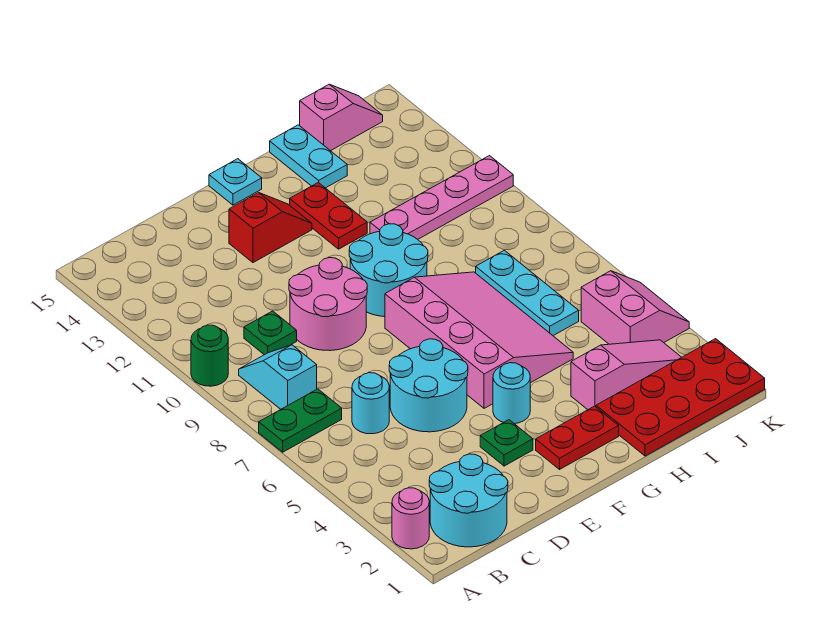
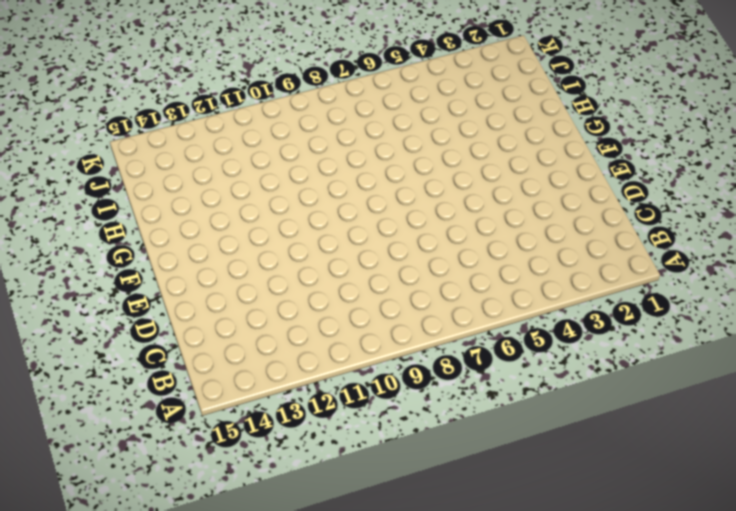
none -> pink round brick A2 level 1
none -> green plate A7:B7 level 1
none -> green round brick A10 level 1

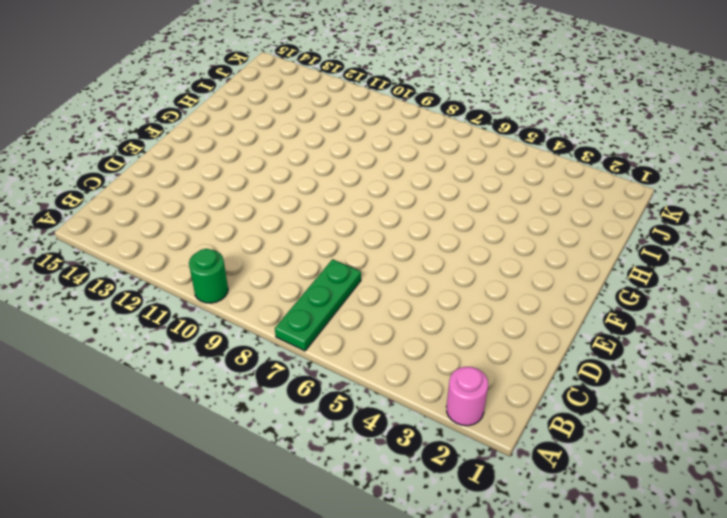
green plate A7:C7 level 1 -> green plate A7:B7 level 1
none -> cyan round brick B1:C2 level 1
none -> cyan slope B8:B9 level 1 top 8
none -> cyan round brick C6 level 1

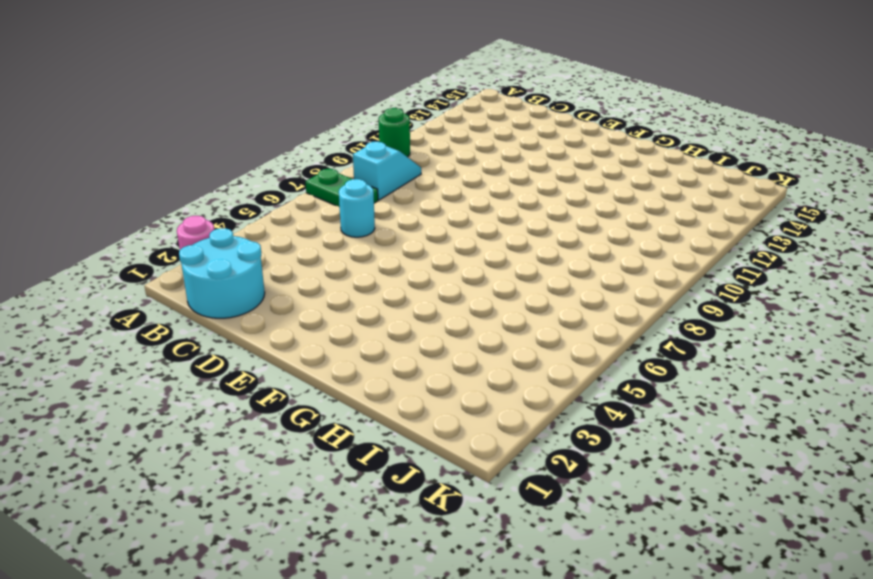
none -> green plate C10 level 1
none -> cyan round brick D5:E6 level 1
none -> pink round brick D9:E10 level 1

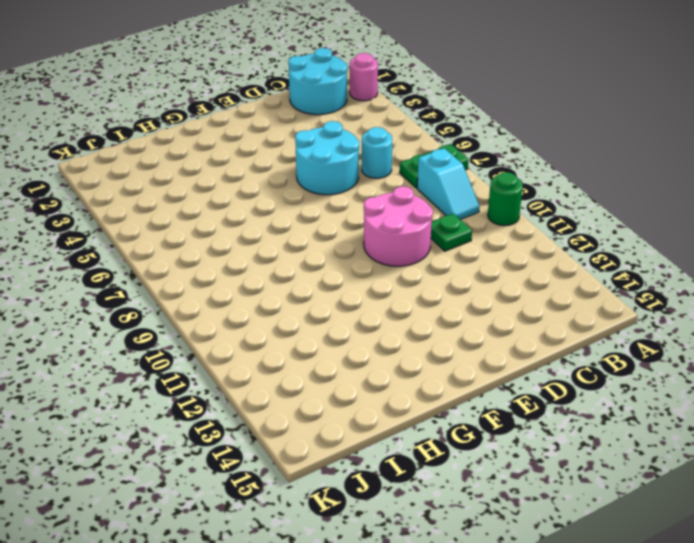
none -> green plate E3 level 1
none -> red slope E13:F13 level 1 top E
none -> red plate F2:G2 level 1

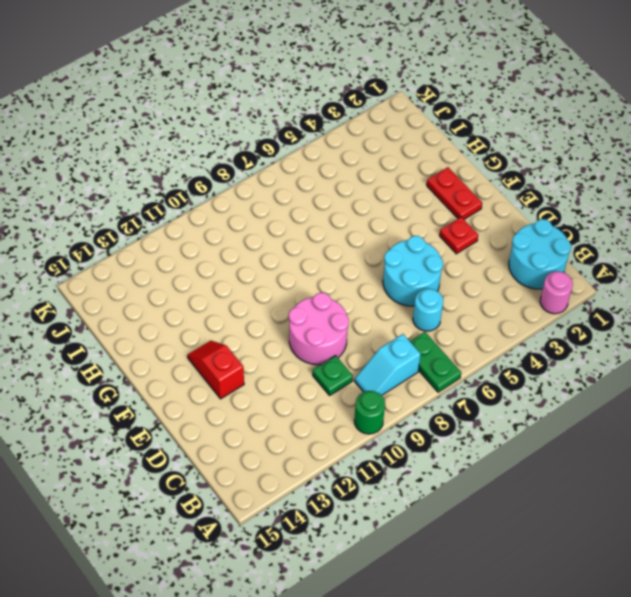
red plate E3 level 1 -> green plate E3 level 1
none -> cyan round brick F4 level 1
none -> pink slope F5:H8 level 1 top F
none -> cyan round brick F9:G10 level 1

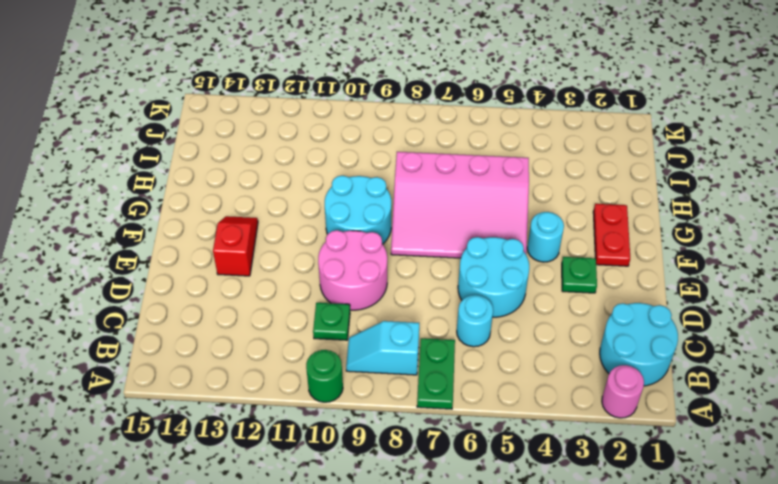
pink slope F5:H8 level 1 top H -> pink slope F5:H8 level 1 top F
none -> cyan plate F15 level 1
none -> red plate G12:G13 level 1
none -> red plate H1:K2 level 1

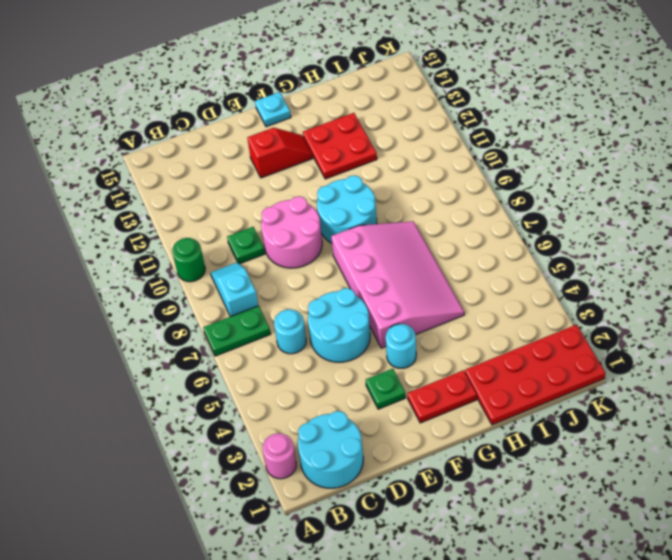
red plate G12:H13 level 1 -> red plate G12:G13 level 1
none -> pink slope H3:J3 level 1 top H
none -> pink plate H11:K11 level 1
none -> cyan plate H14:H15 level 1

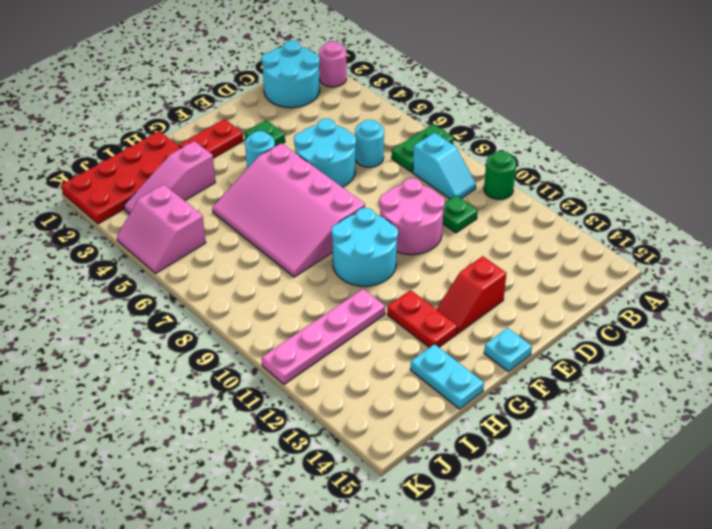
none -> cyan plate I6:I8 level 1
none -> pink slope I15:J15 level 1 top I

